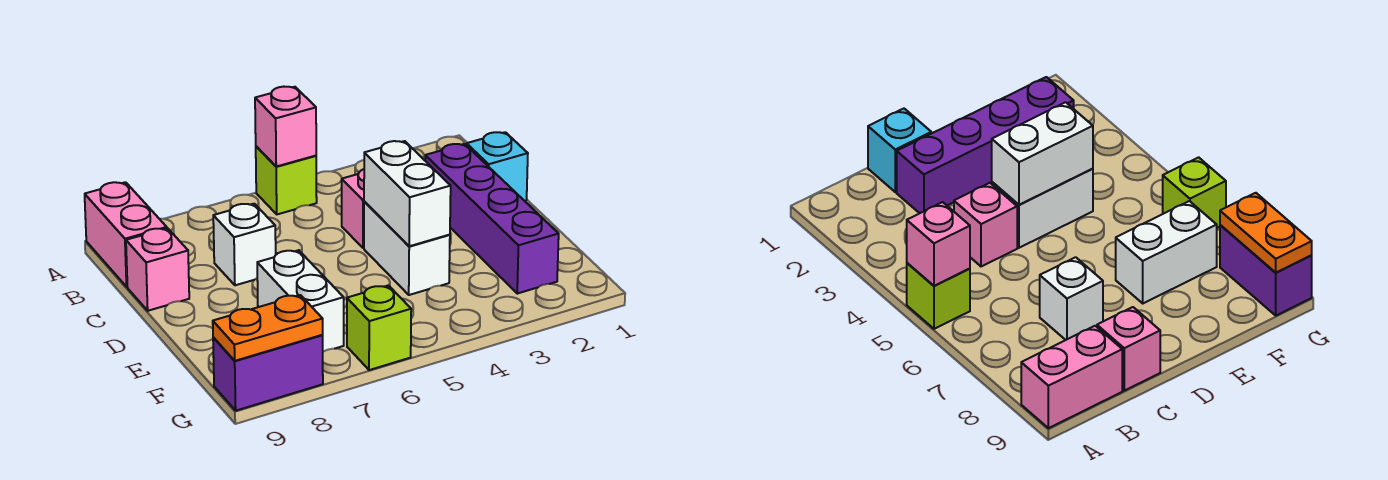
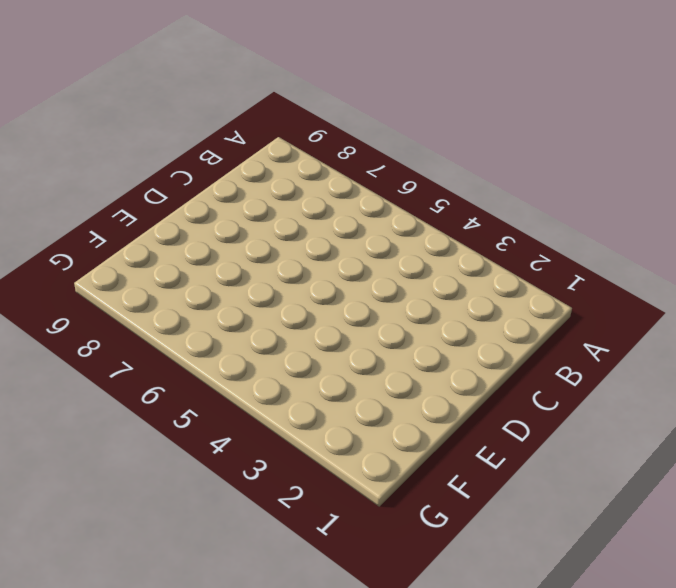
none -> lime brick A5 level 1
none -> pink brick A9:B9 level 1
none -> cyan brick C1 level 1

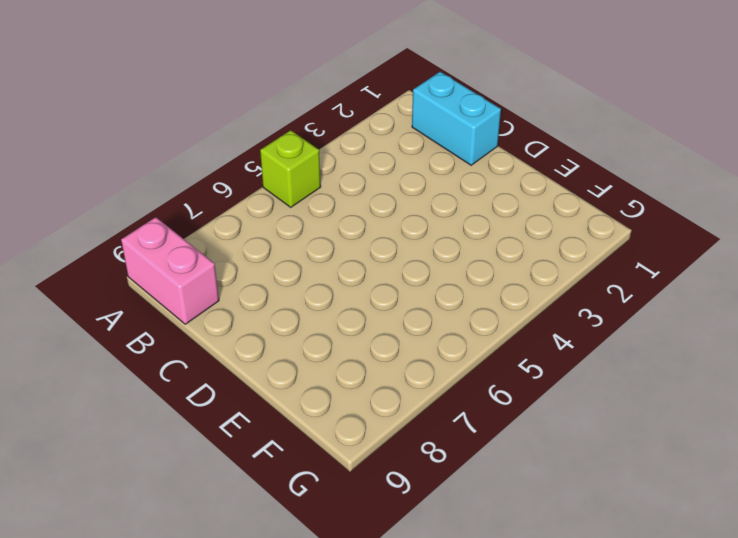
cyan brick B1:C1 level 1 -> cyan brick C1 level 1
none -> purple brick C2:F2 level 1
none -> pink brick C4 level 1
none -> white brick C7 level 1

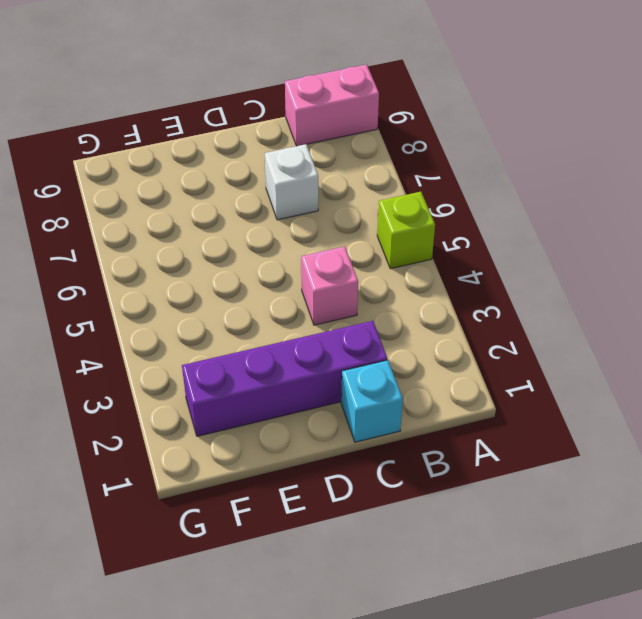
none -> pink brick C9 level 1
none -> white brick D4:E4 level 1
none -> white brick E7:F7 level 1

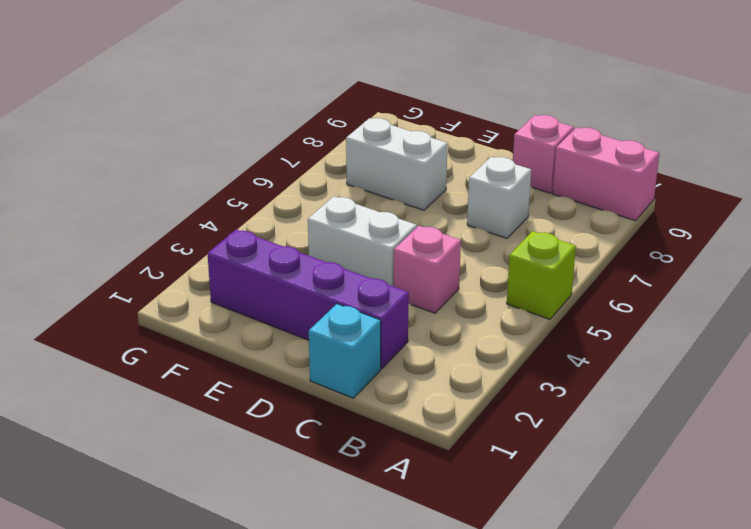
none -> lime brick G6 level 1
none -> purple brick G8:G9 level 1
none -> pink brick A5 level 2

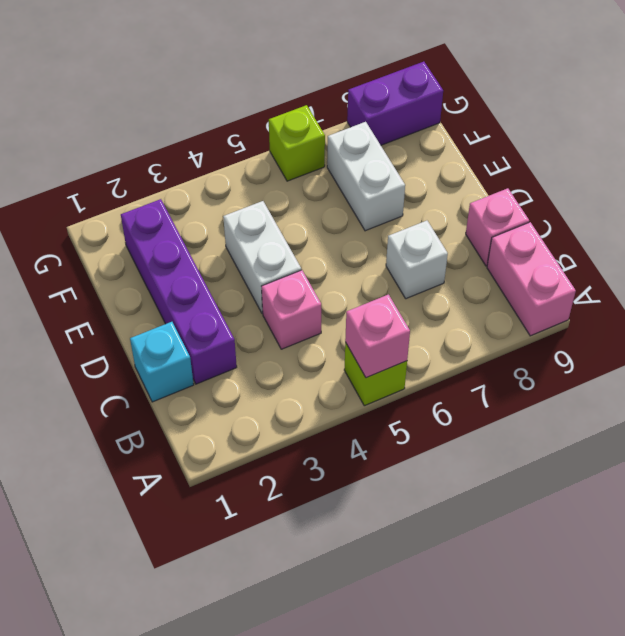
none -> white brick D4:E4 level 2
none -> orange plate G8:G9 level 2

